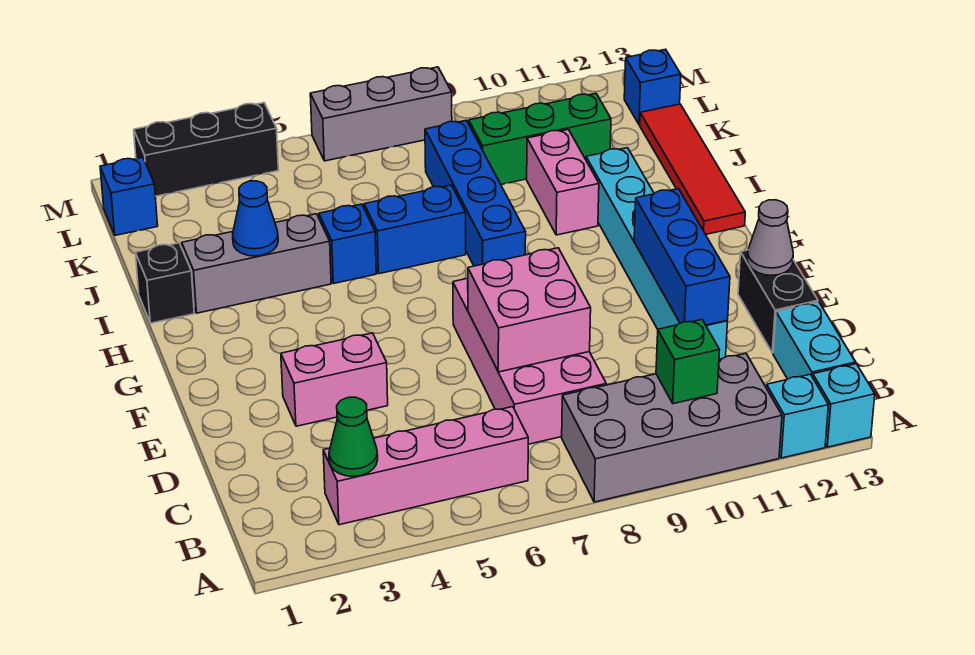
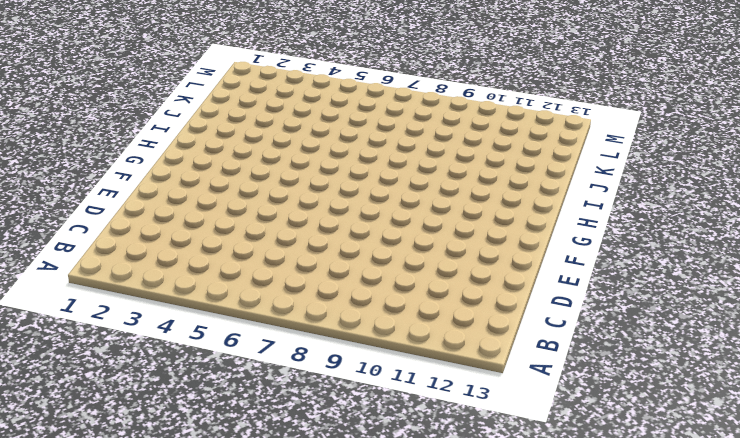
none -> grey brick A8:B11 level 1
none -> cyan brick A12 level 1
none -> cyan brick A13 level 1

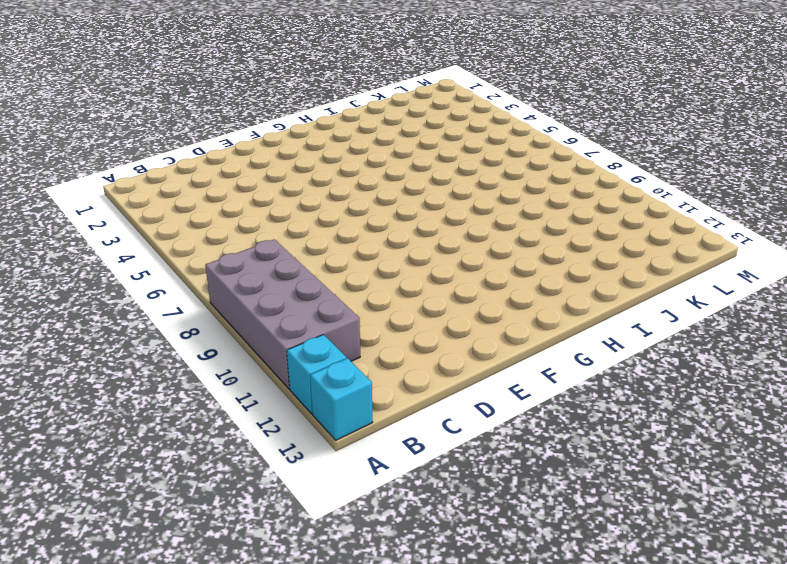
none -> pink brick B3:B6 level 1
none -> cyan brick B13:C13 level 1
none -> pink brick C7:F8 level 1

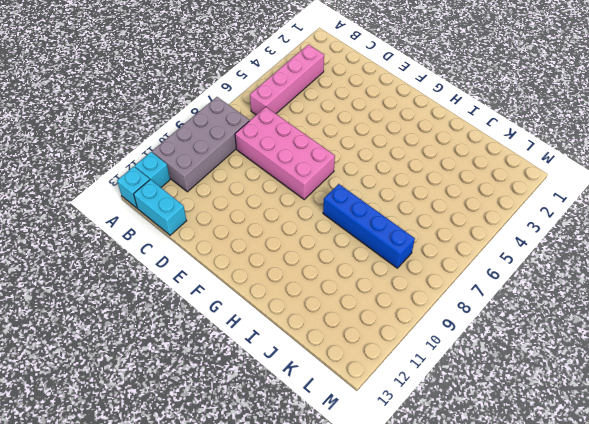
none -> cyan brick D11:I11 level 1
none -> black brick D13:E13 level 1
none -> pink brick E3:E4 level 1

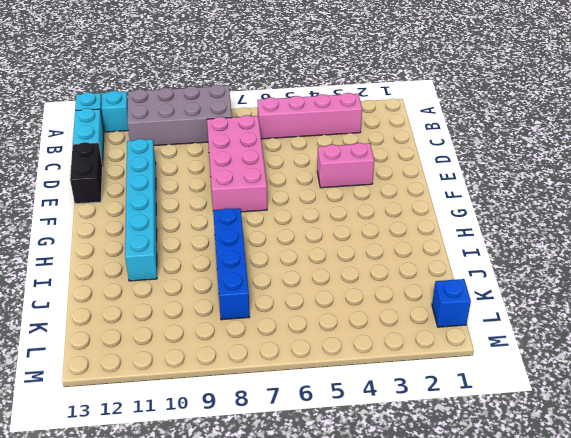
none -> red tile H13:K13 level 1
none -> black brick I1 level 1
none -> grey brick I2:I4 level 1

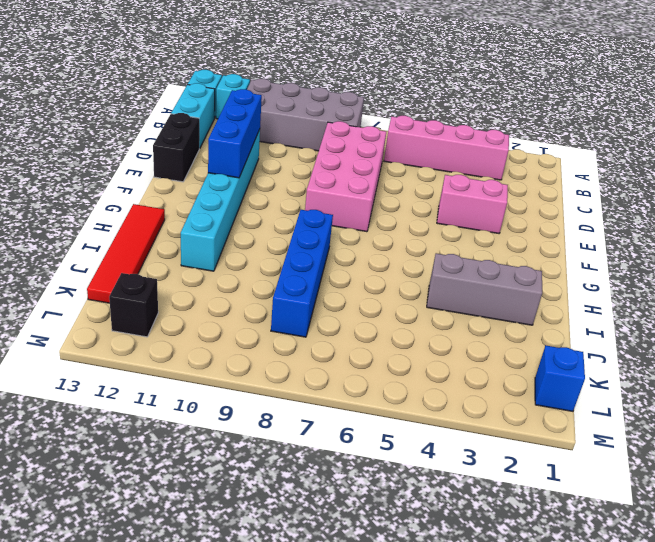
black brick L12 level 1 -> black brick I1 level 1
none -> blue brick I5 level 1
none -> blue brick I6:I7 level 1
none -> pink brick I10:J10 level 1

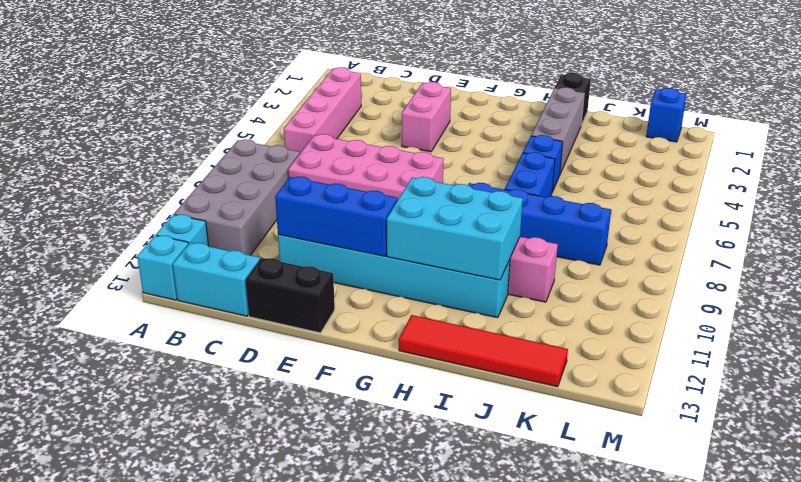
cyan brick G10:I11 level 2 -> none
none -> green brick K9:K11 level 1
none -> blue brick L13 level 1
none -> black brick M2:M4 level 1

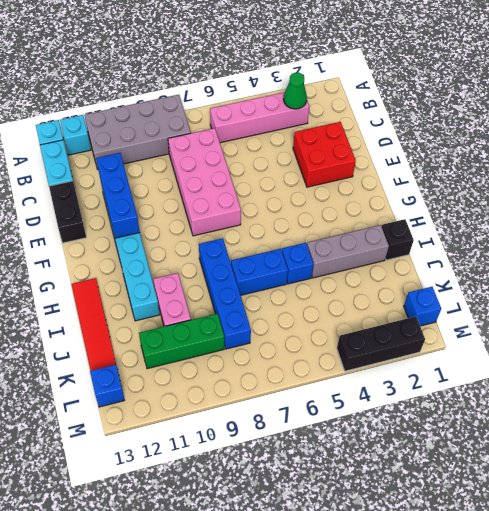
red brick D2:E3 level 1 -> pink brick E3:E4 level 1
none -> grey brick M6:M8 level 1
none -> green brick B10 level 2
none -> pink brick D7:E8 level 2

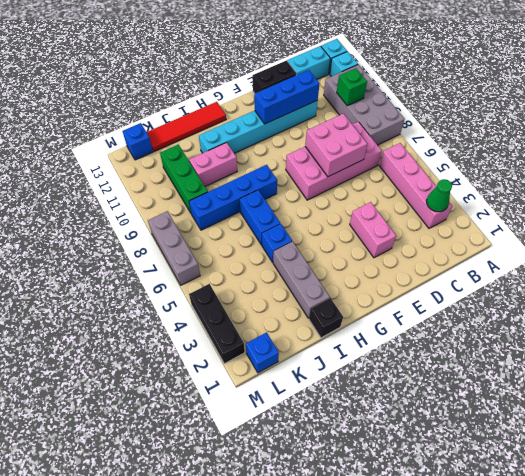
none -> grey cone E13 level 2
none -> blue cone I3 level 2

